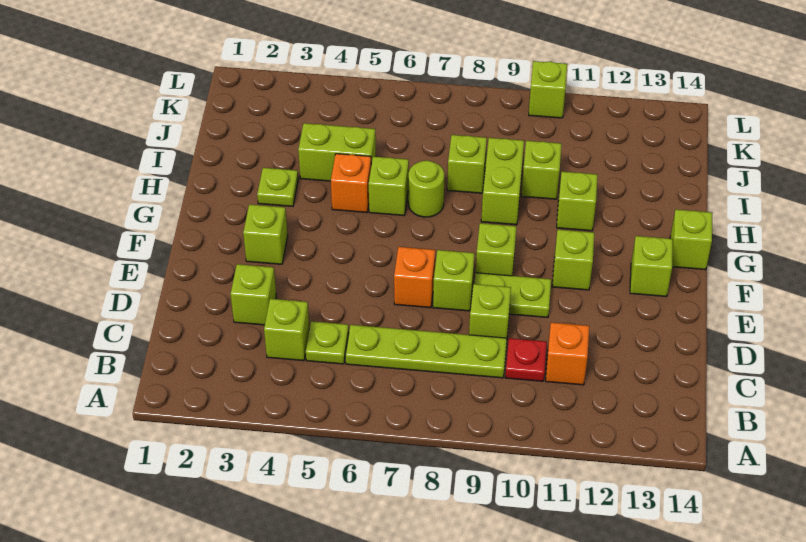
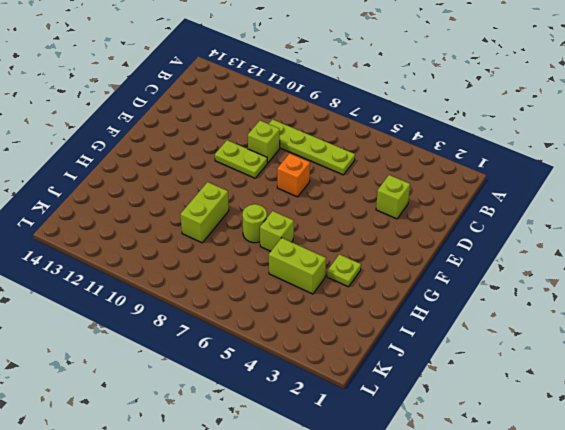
none -> lime brick C4 level 1
none -> lime plate C5 level 1
none -> red plate C10 level 1

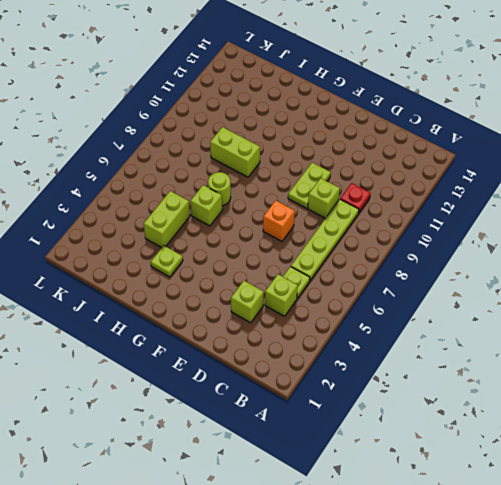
none -> orange brick C11 level 1
none -> lime brick E8 level 1
none -> lime brick F3 level 1

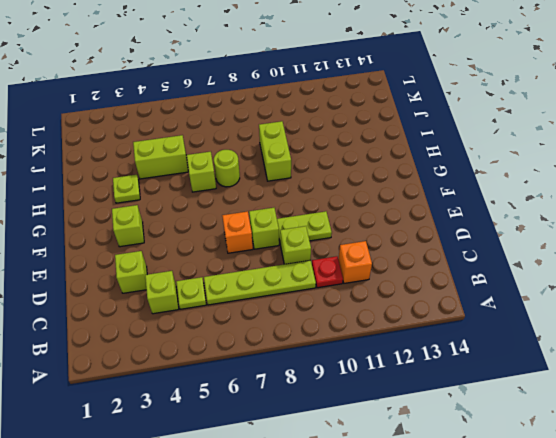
none -> lime brick F9 level 1
none -> lime brick F11 level 1
none -> lime brick F13 level 1

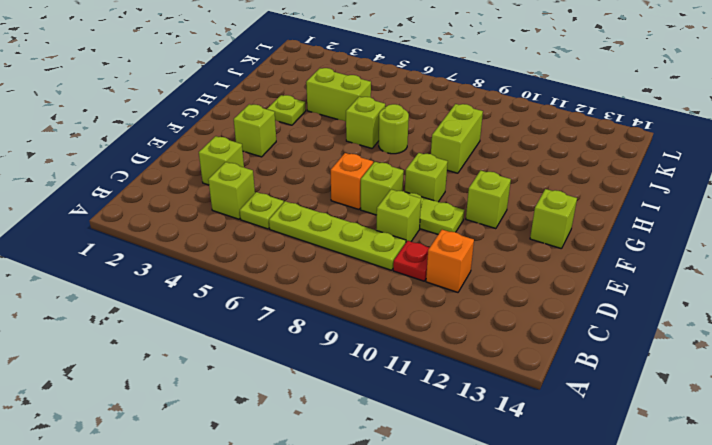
none -> lime brick G14 level 1
none -> orange brick H5 level 1
none -> lime brick H11 level 1

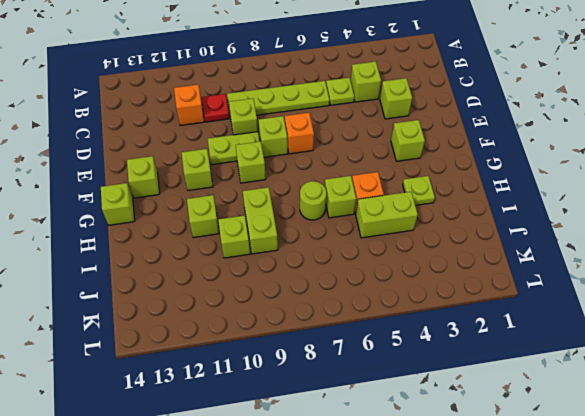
none -> lime brick I8 level 1
none -> lime brick L10 level 1

